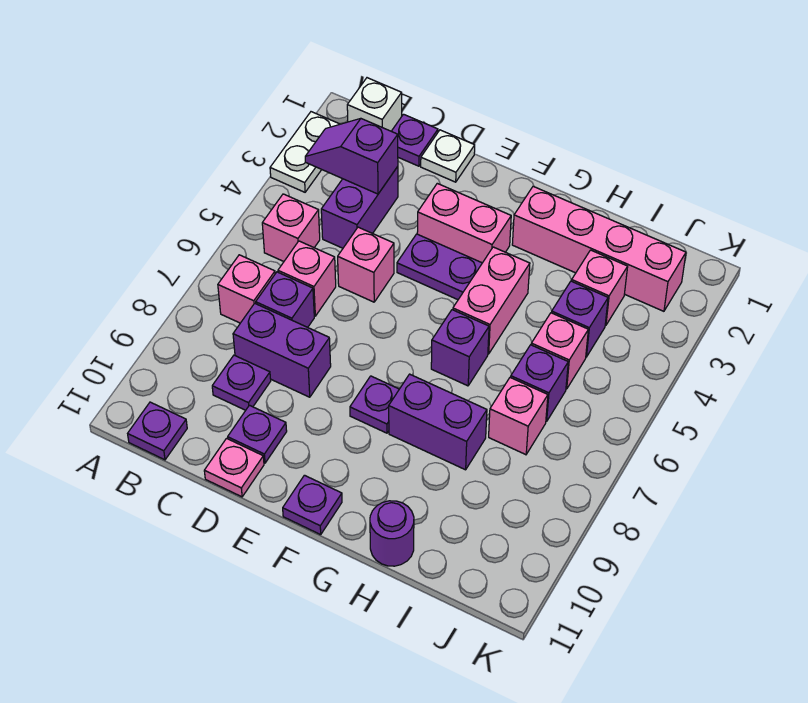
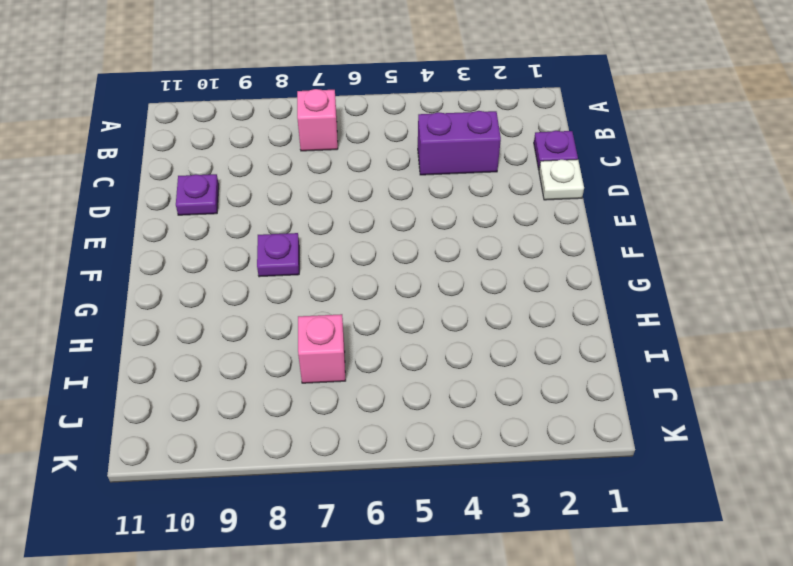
none -> white plate A2:A3 level 1
none -> white brick B1 level 1
none -> pink brick B5 level 1
none -> purple plate B11 level 1

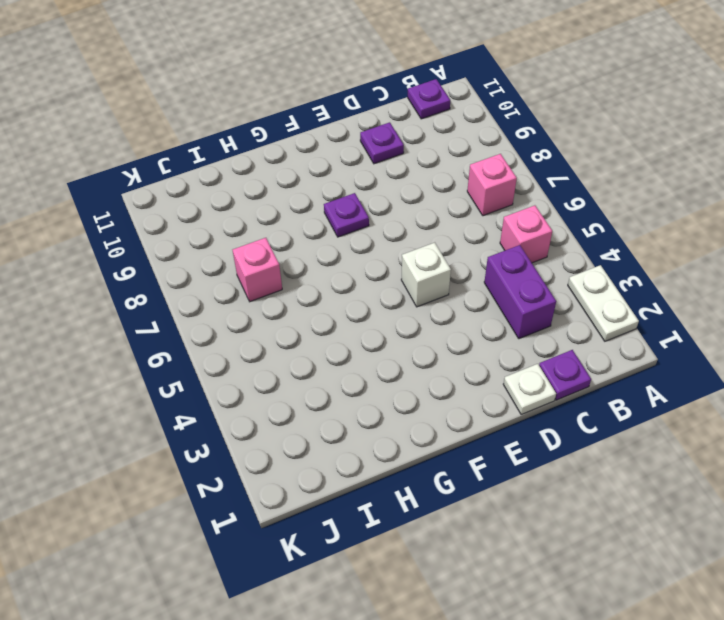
white brick E5 level 1 -> white brick B1 level 1
none -> pink brick C6 level 1
none -> purple brick C7 level 1
none -> purple brick C8:D8 level 1
none -> purple plate C9 level 1

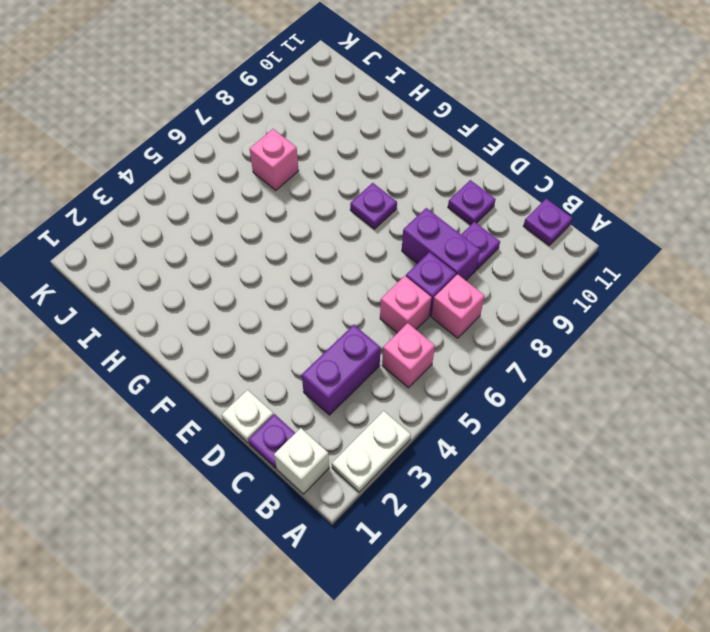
none -> pink brick D5 level 1
none -> pink plate D11 level 1
none -> pink brick E3:F3 level 1
none -> purple plate E4:F4 level 1

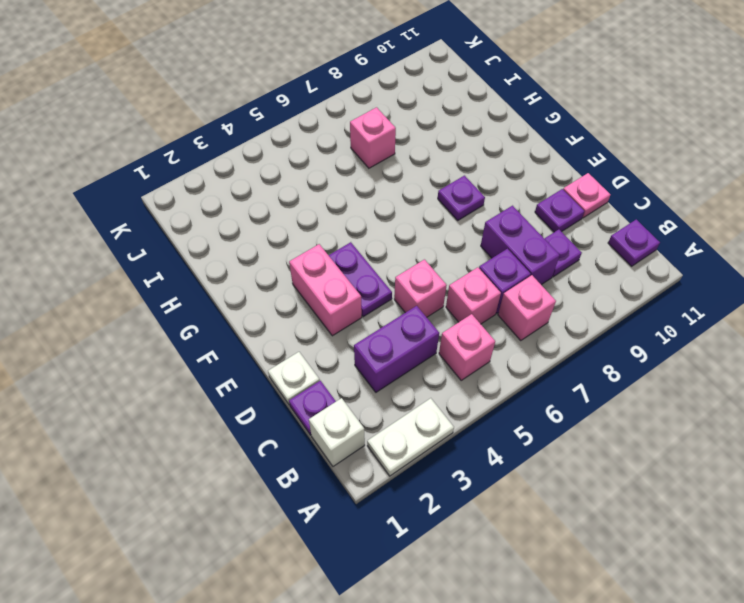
none -> purple plate F11 level 1
none -> pink brick G2:J2 level 1
none -> pink brick G4:G5 level 1
none -> purple brick G6 level 1

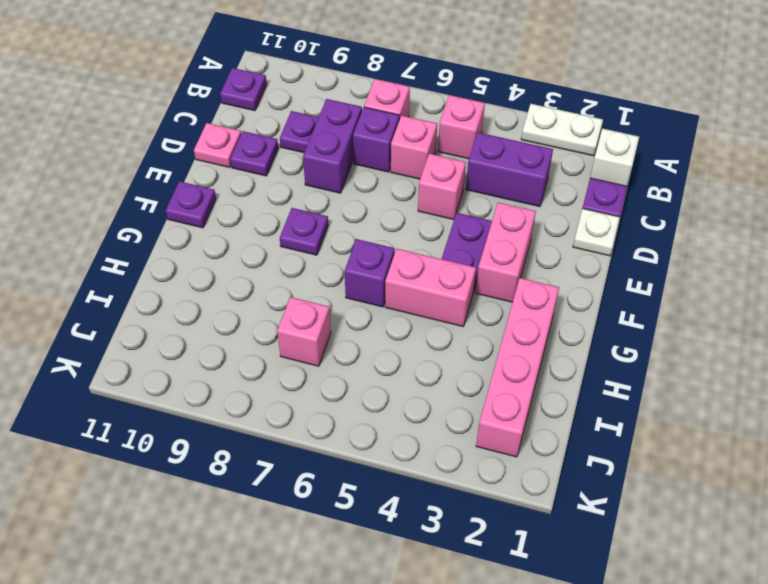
none -> purple brick G8:H8 level 1
none -> purple round brick H11 level 1
none -> pink brick I3 level 1
none -> purple brick I4 level 1

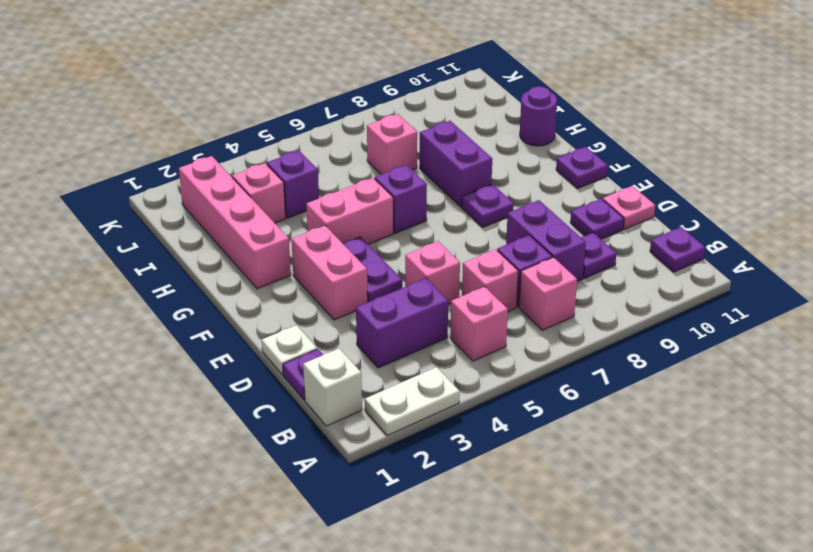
none -> pink brick I5 level 1
none -> purple brick I6 level 1
none -> purple slope B3:C3 level 2 top C

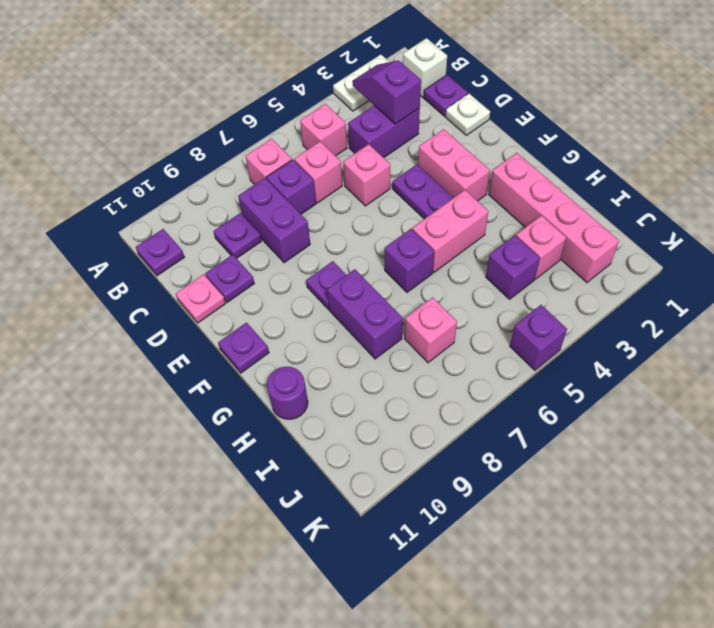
purple brick K5 level 1 -> purple brick I6 level 1
none -> pink brick I5 level 1

